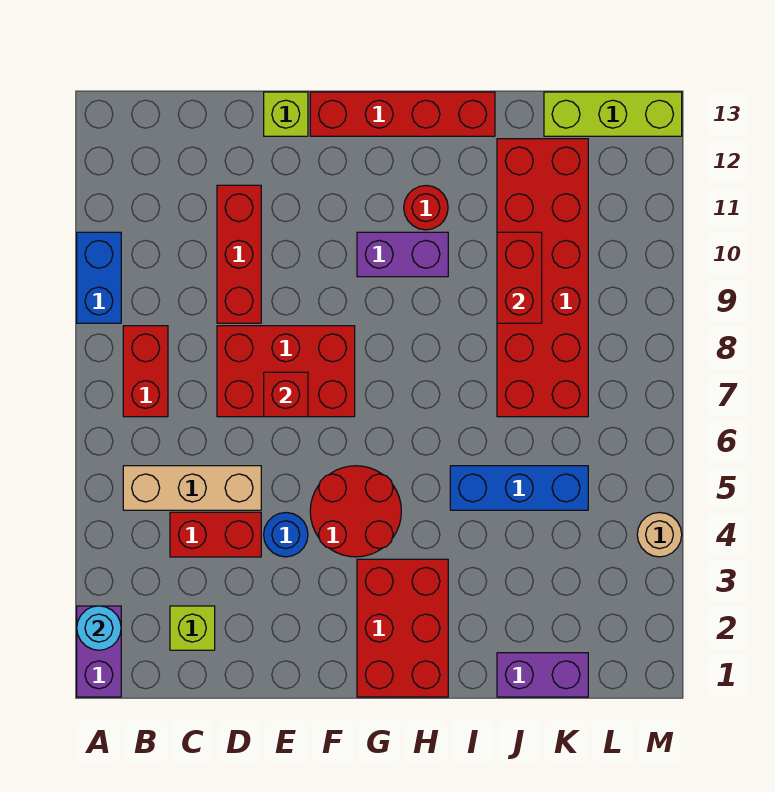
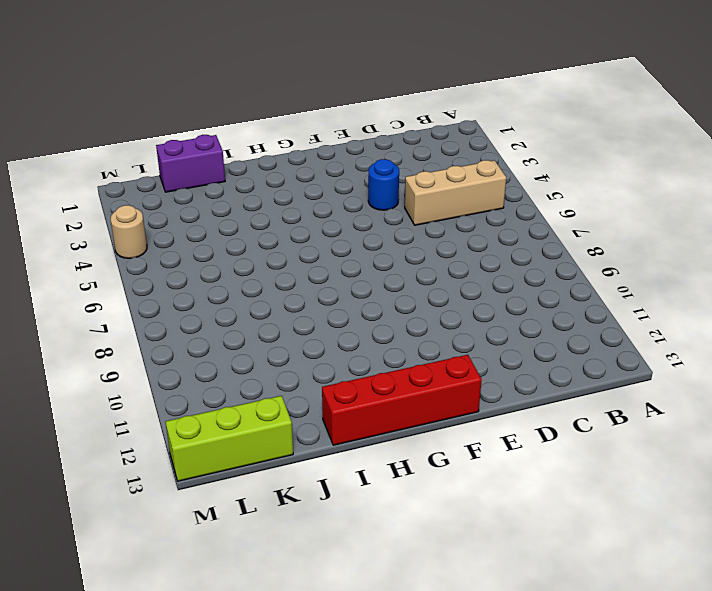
none -> purple brick A1:A2 level 1
none -> blue brick A9:A10 level 1
none -> red brick B7:B8 level 1

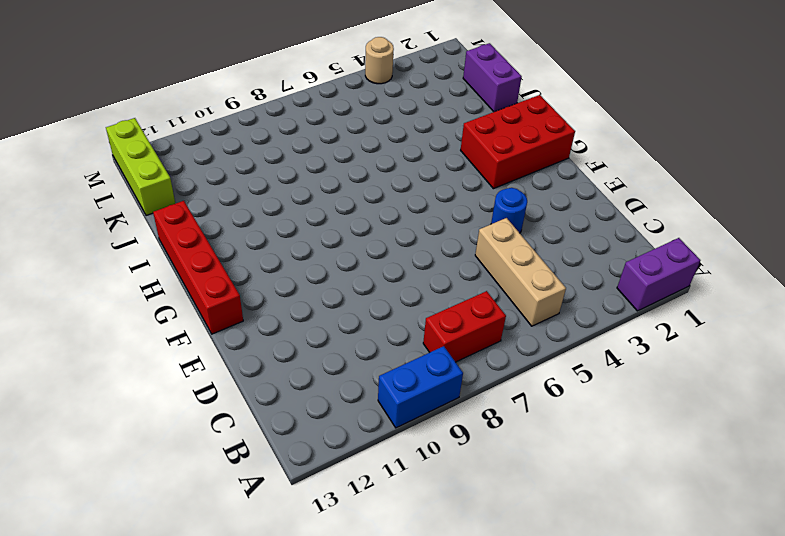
none -> lime brick C2 level 1
none -> red brick C4:D4 level 1
none -> red brick D7:F8 level 1

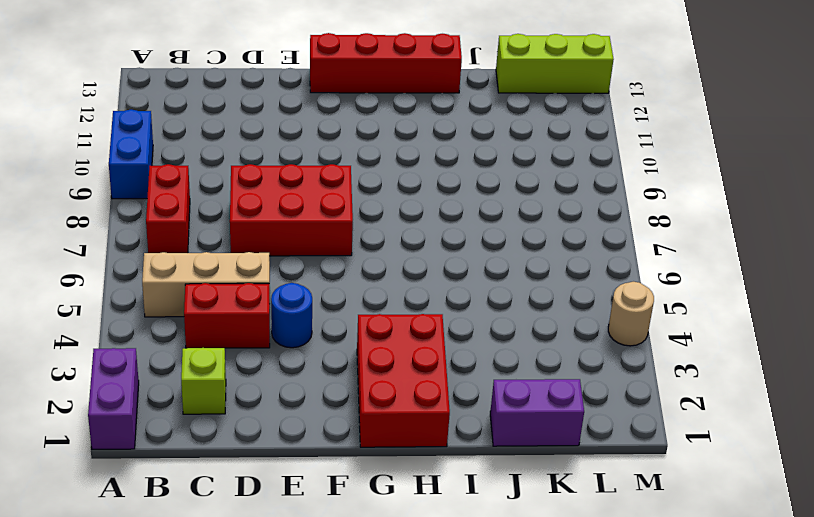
none -> red brick D9:D11 level 1
none -> lime brick E13 level 1
none -> red round brick F4:G5 level 1

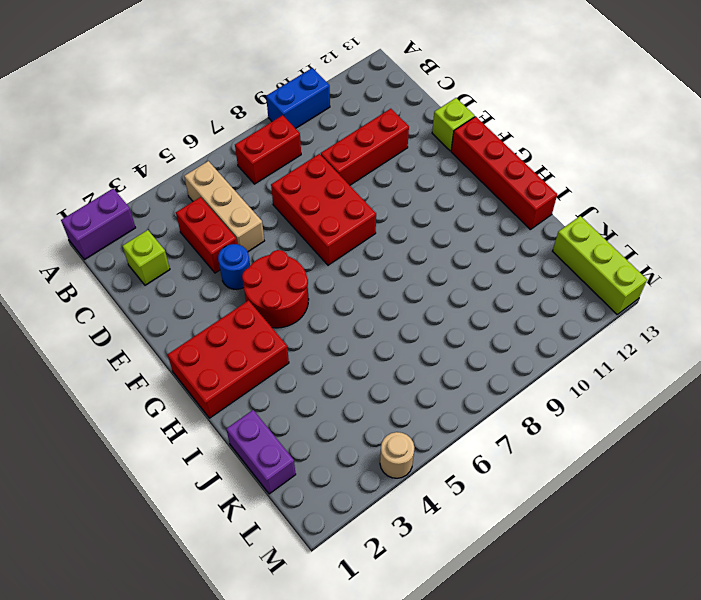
none -> purple brick G10:H10 level 1
none -> red round brick H11 level 1
none -> blue brick I5:K5 level 1

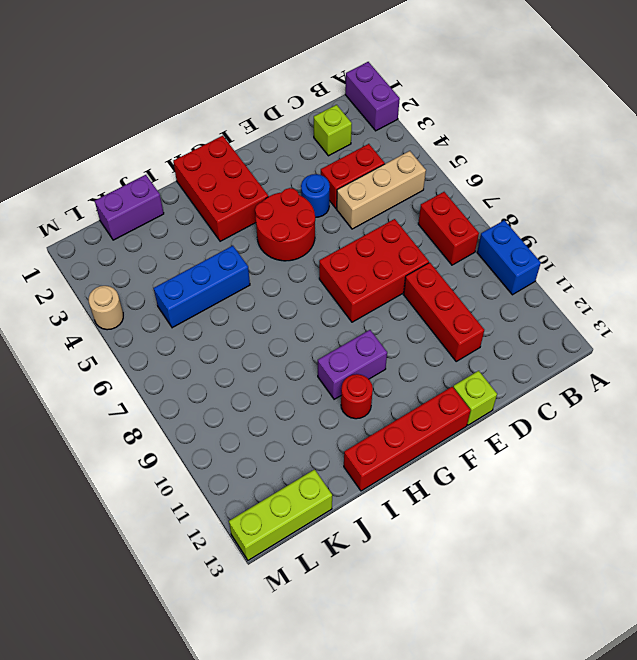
none -> red brick J7:K12 level 1
none -> cyan round brick A2 level 2
none -> red brick E7 level 2

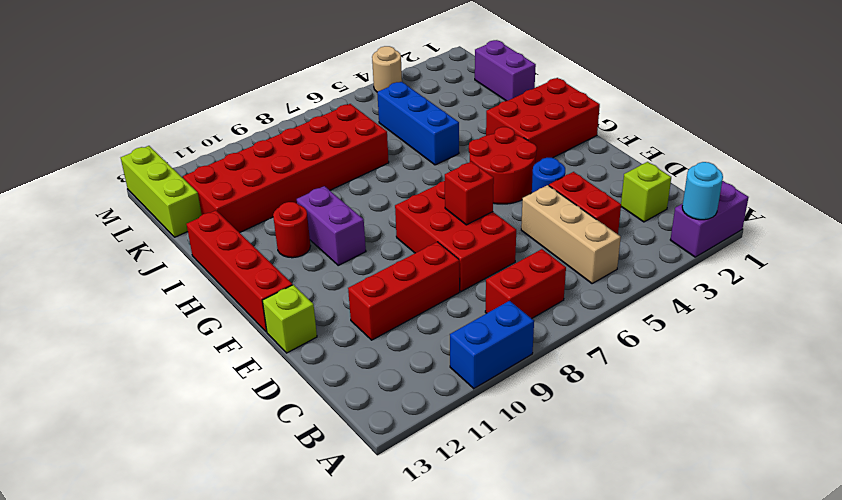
none -> red brick J9:J10 level 2

